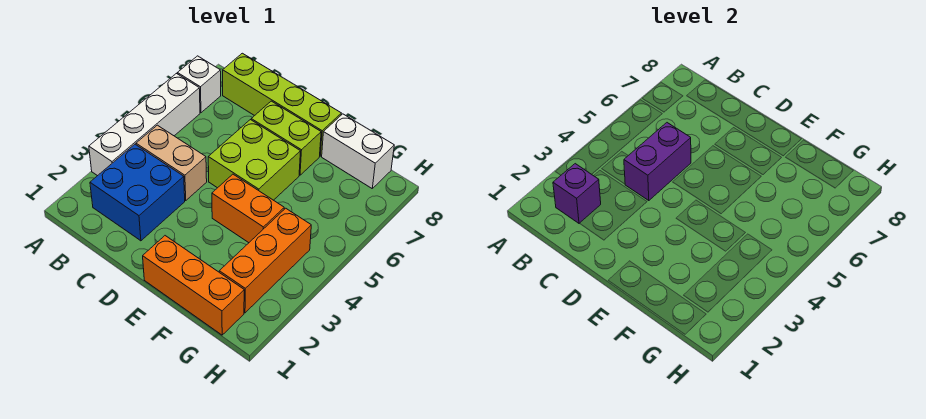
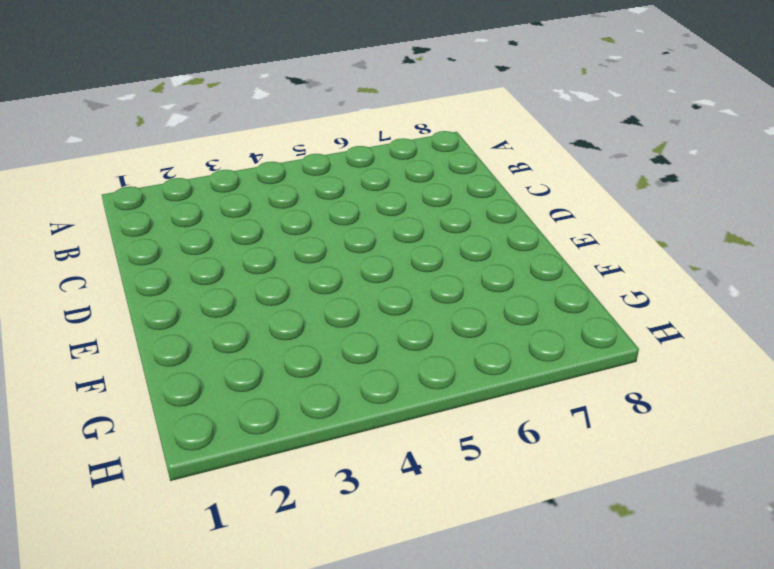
none -> white brick A3:A6 level 1
none -> white brick A7 level 1
none -> blue brick B2:C3 level 1

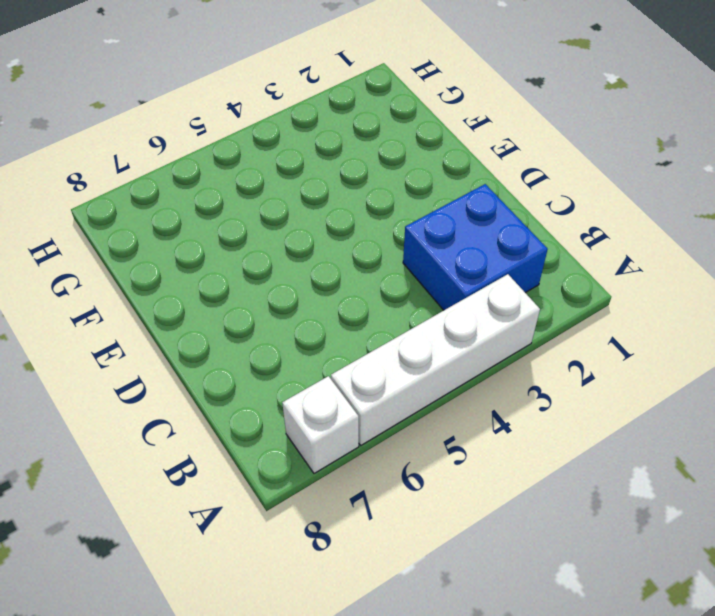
none -> tan brick B4:C4 level 1
none -> lime brick B8:E8 level 1
none -> lime brick D5:E6 level 1

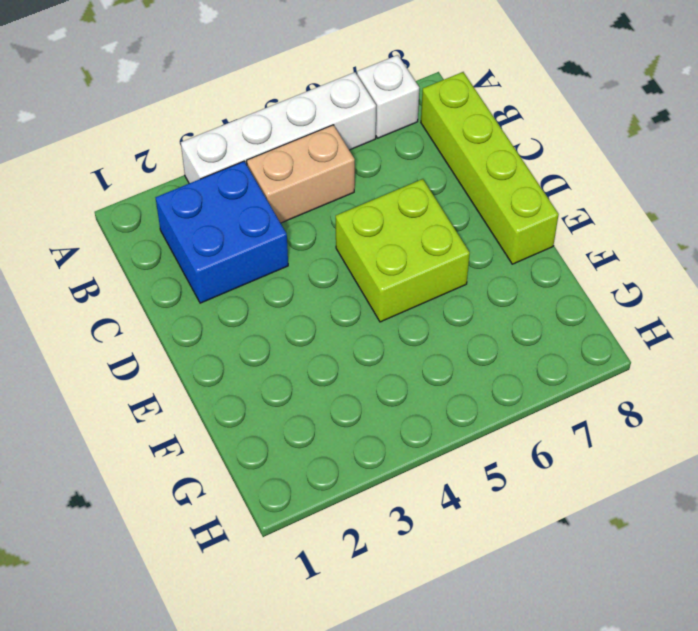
tan brick B4:B5 level 1 -> tan brick B4:C4 level 1
none -> lime brick D7:E7 level 1
none -> orange brick E1:G1 level 1
none -> orange brick E4:F4 level 1

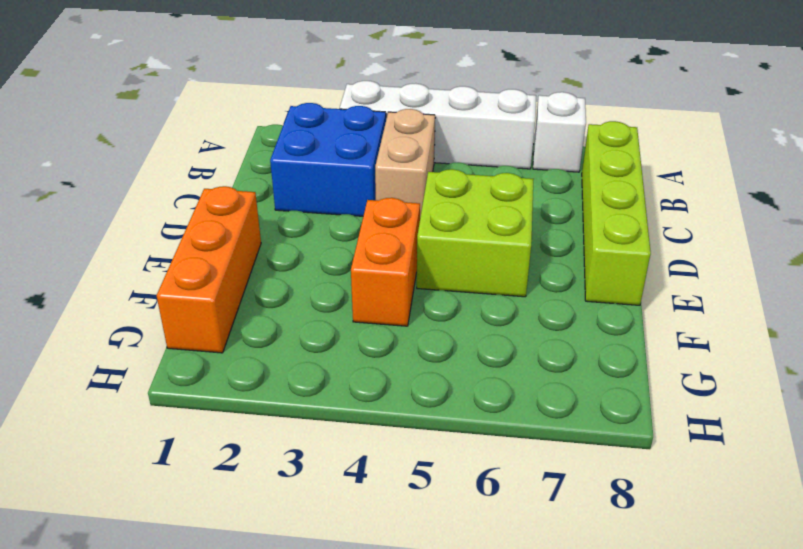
none -> lime brick D7:E7 level 1
none -> white brick F8:G8 level 1
none -> orange brick G2:G4 level 1

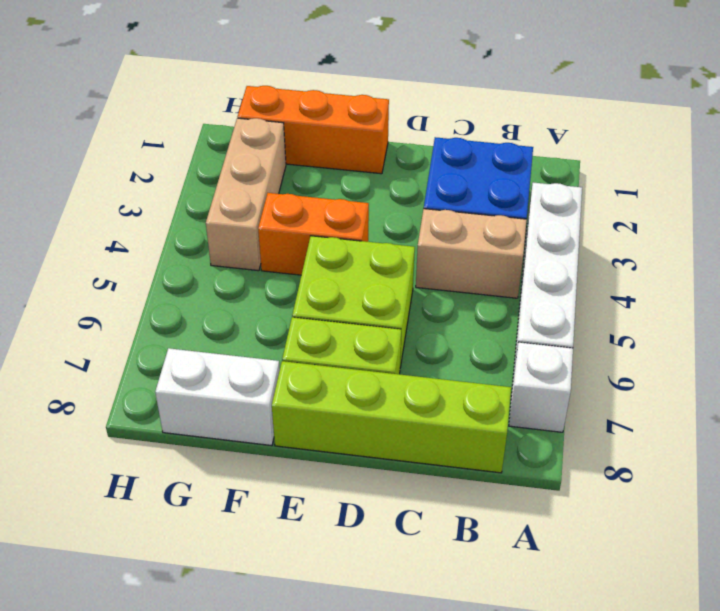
tan brick G2:G4 level 1 -> orange brick G2:G4 level 1
none -> purple brick B2 level 2
none -> purple brick C4:C5 level 2

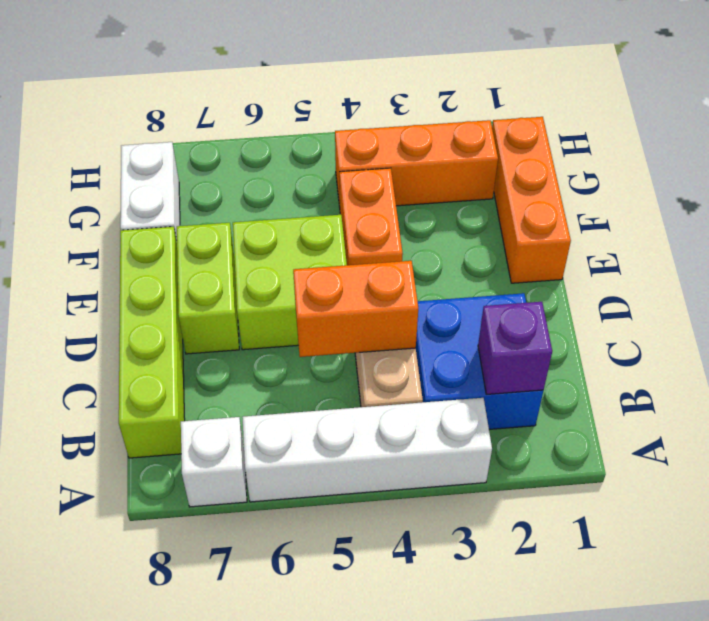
orange brick C4:C5 level 2 -> purple brick C4:C5 level 2

